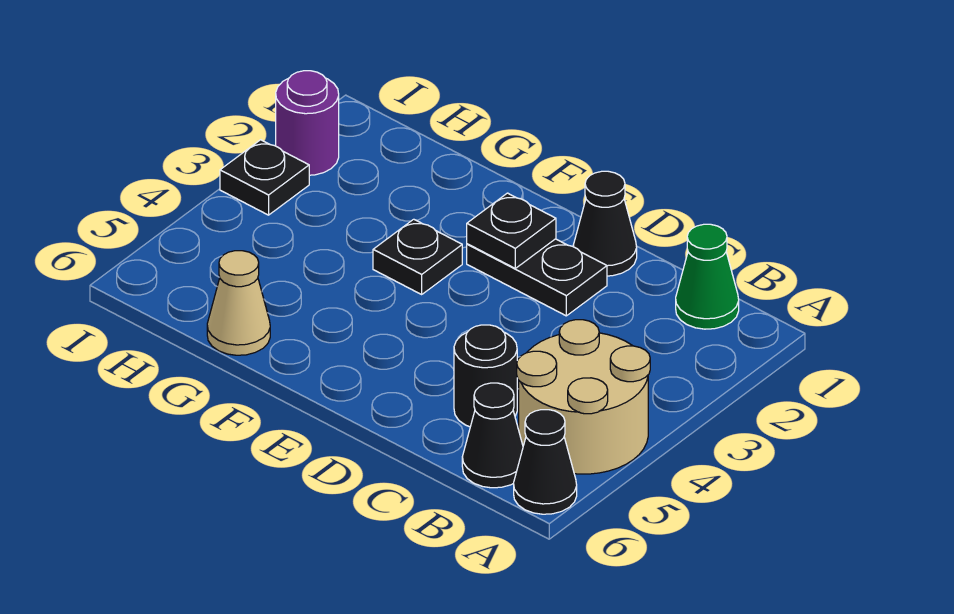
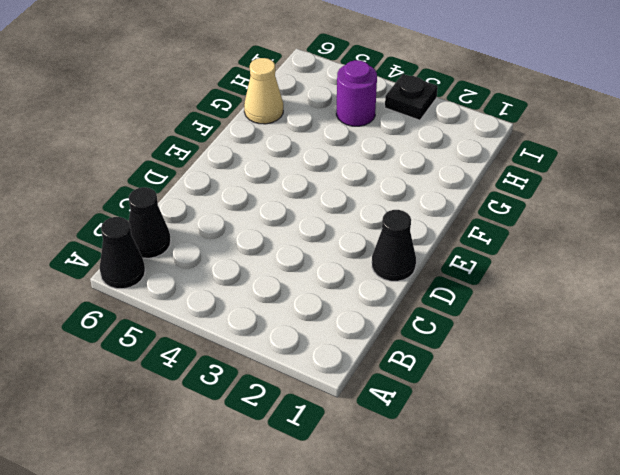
purple round brick H4 level 1 -> purple round brick I2 level 1
none -> tan round brick A4:B5 level 1
none -> green cone B1 level 1
none -> black round brick C5 level 1

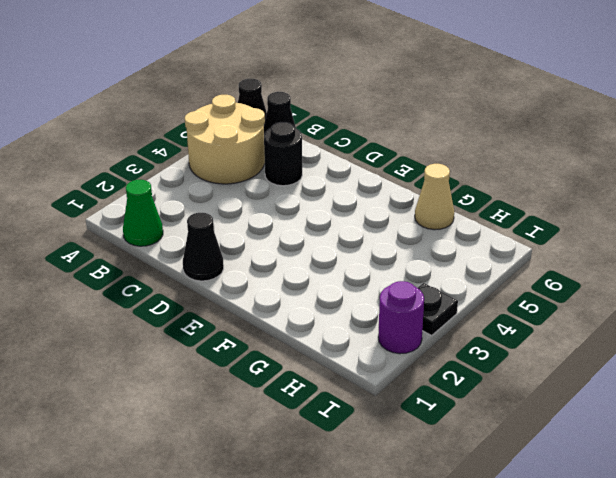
none -> black plate D2:E2 level 1
none -> black plate F3 level 1
none -> black plate E2 level 2

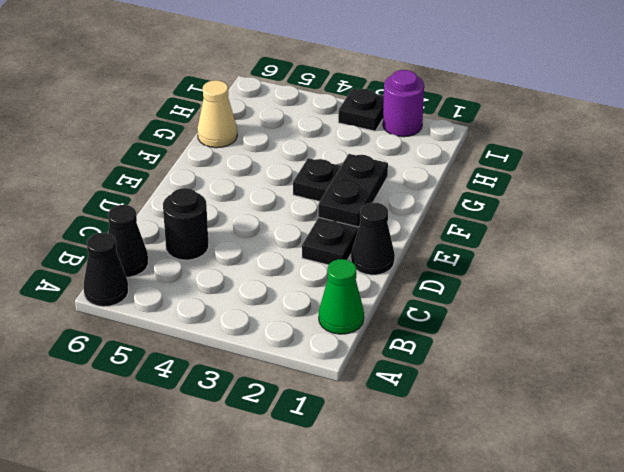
black plate E2:F2 level 2 -> black plate E2 level 2
none -> tan round brick A4:B5 level 1

